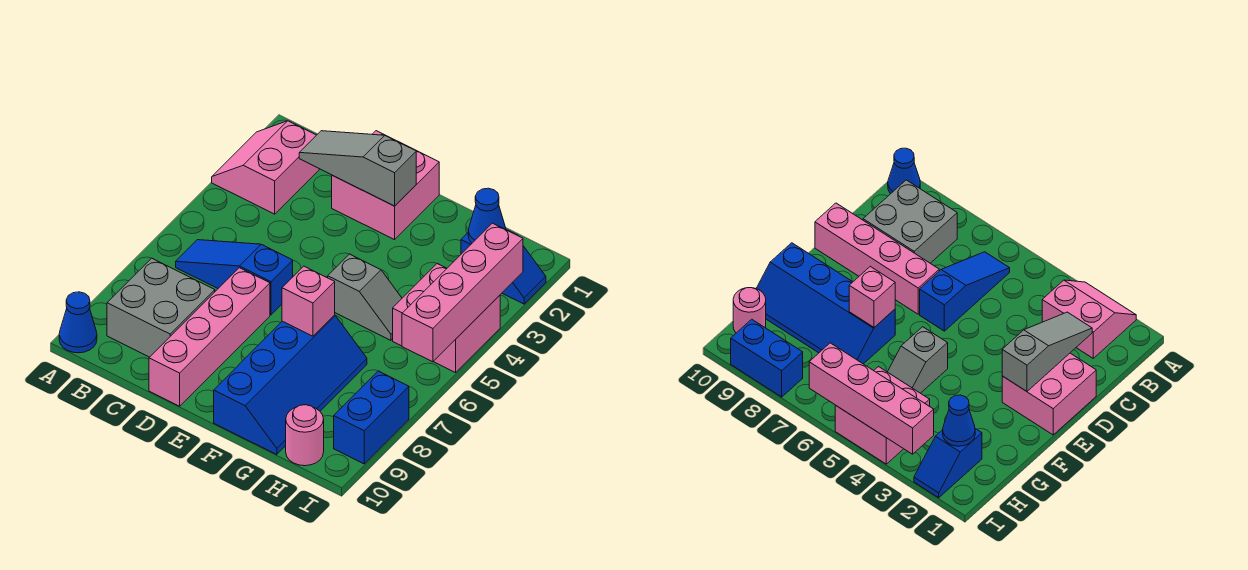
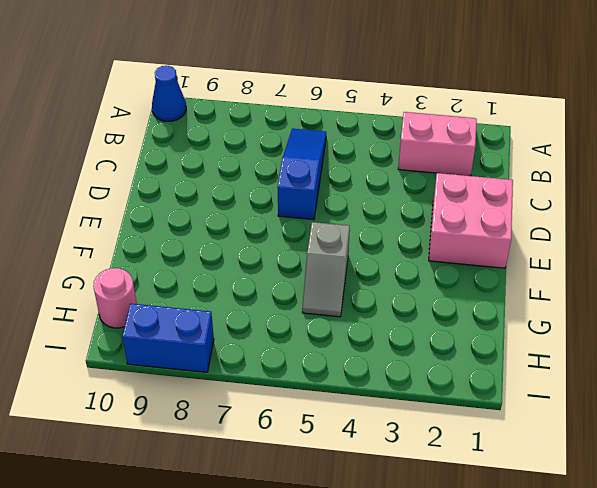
none -> grey brick B8:C9 level 1
none -> pink brick D7:D10 level 1
none -> blue slope F7:G10 level 1 top F

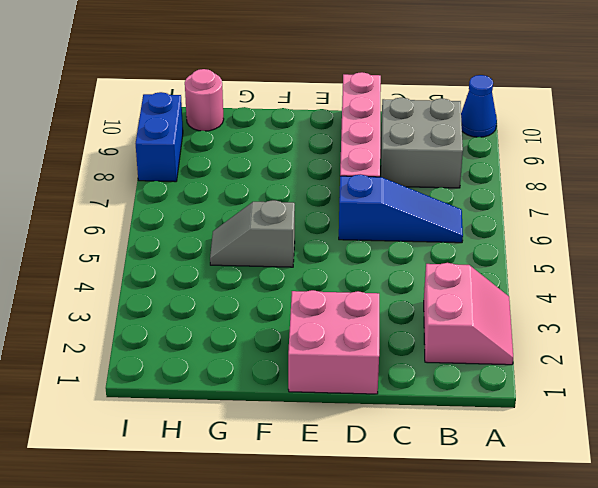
none -> blue slope F7:G10 level 1 top F
none -> blue slope H2:I2 level 1 top H
none -> pink brick H4:I5 level 1

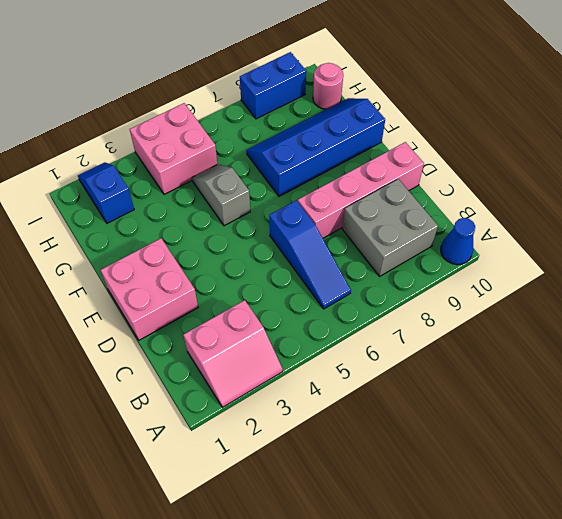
none -> grey slope C2:E2 level 2 top E
none -> pink brick F7 level 2
none -> blue cone H2 level 2

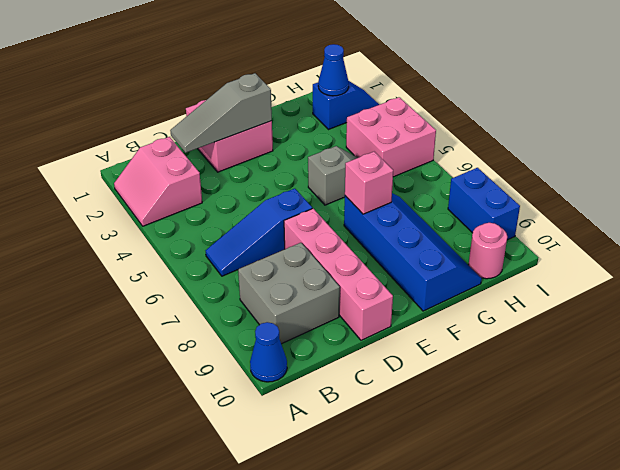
none -> pink brick I3:I6 level 2

